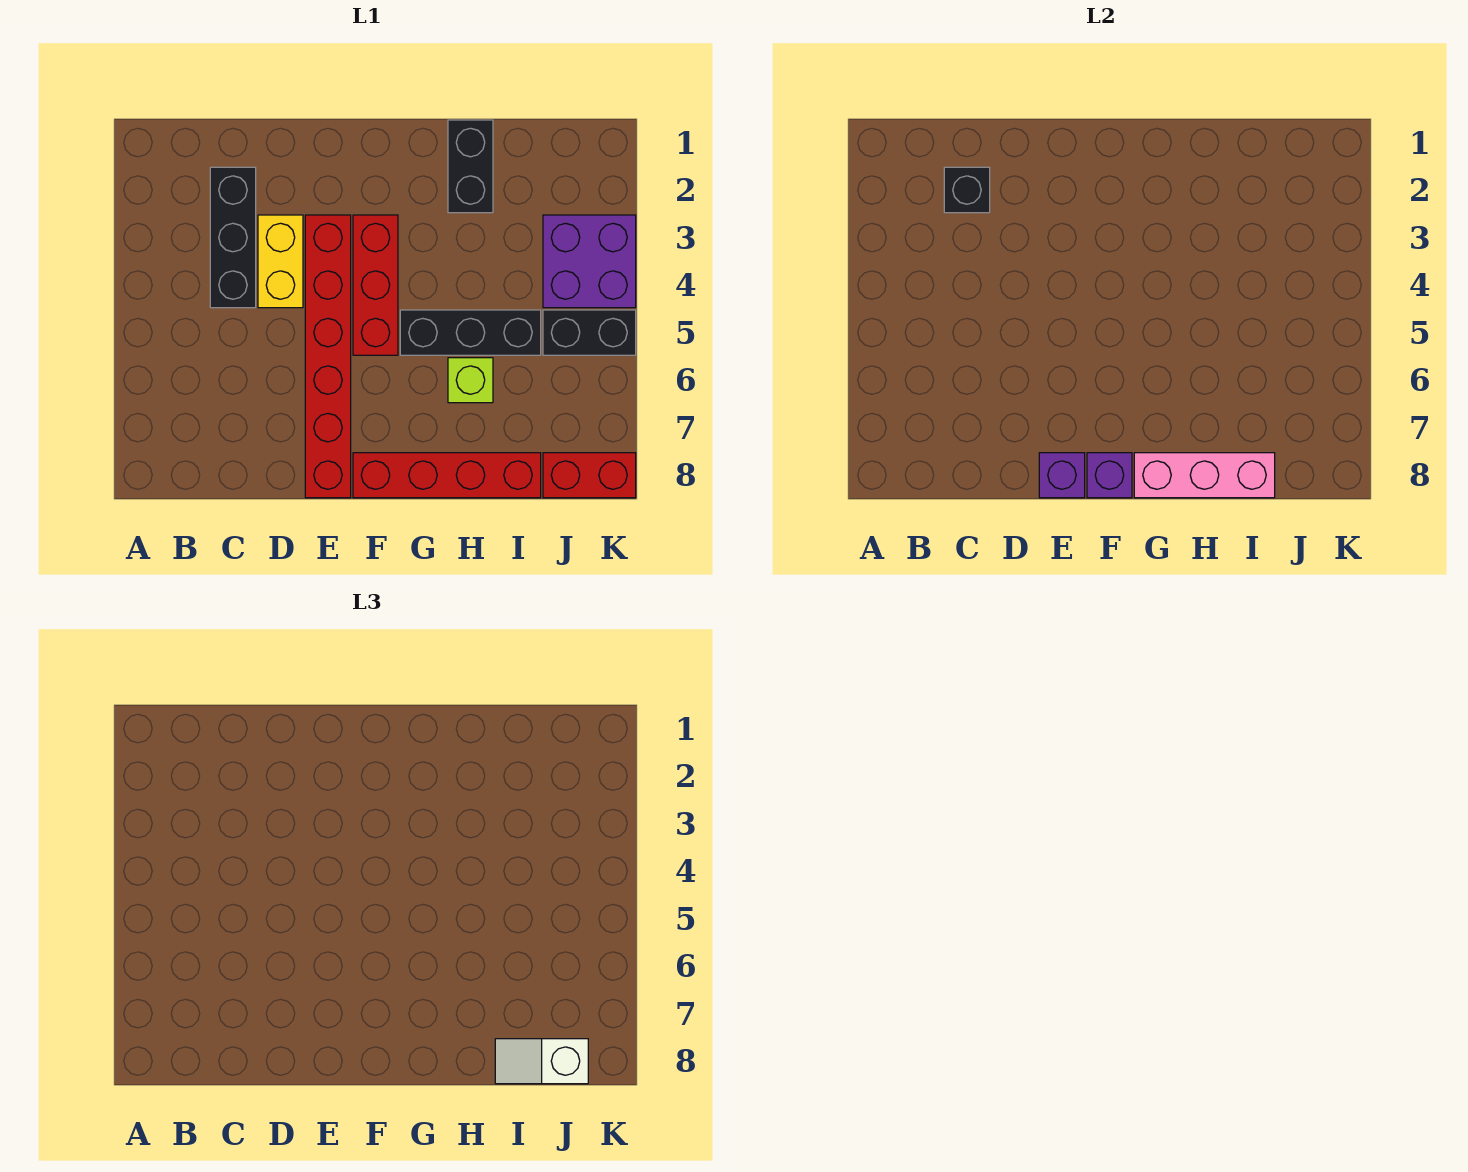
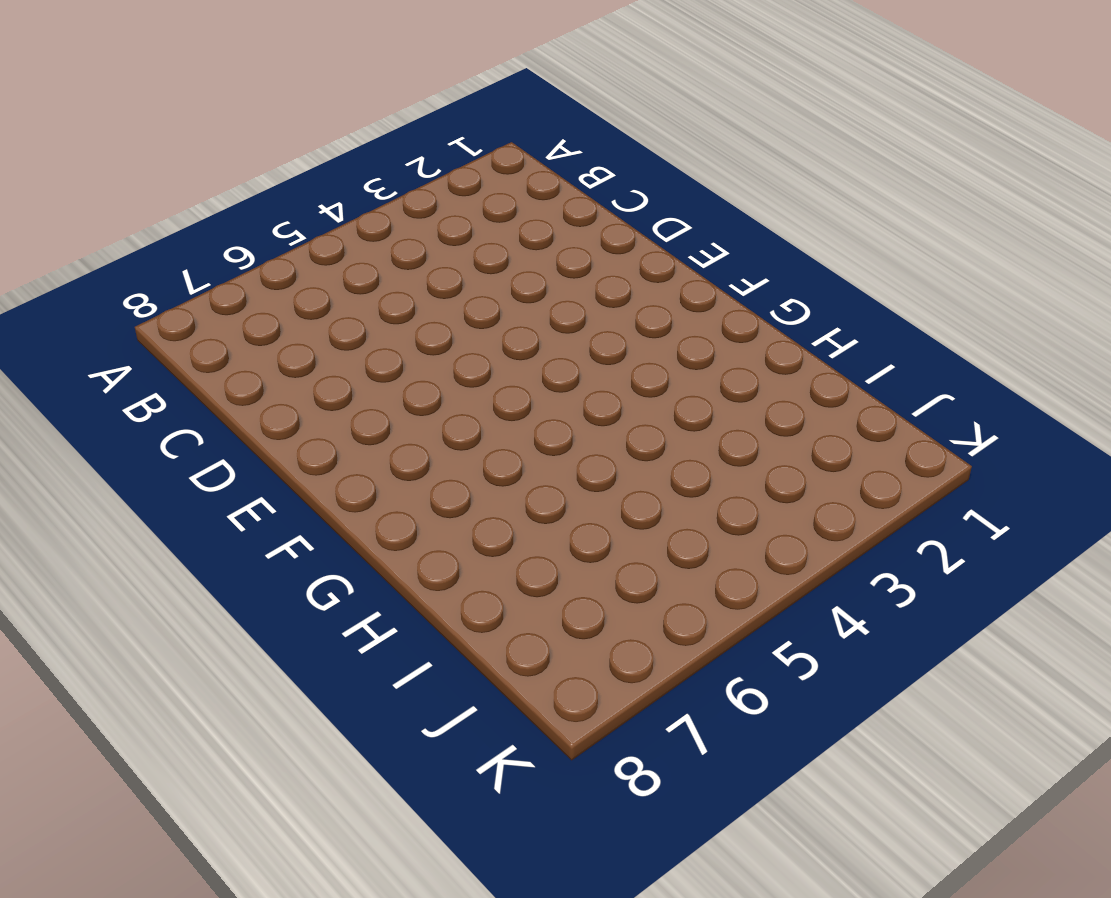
none -> black brick C2:C4 level 1
none -> yellow brick D3:D4 level 1
none -> red brick E3:E8 level 1

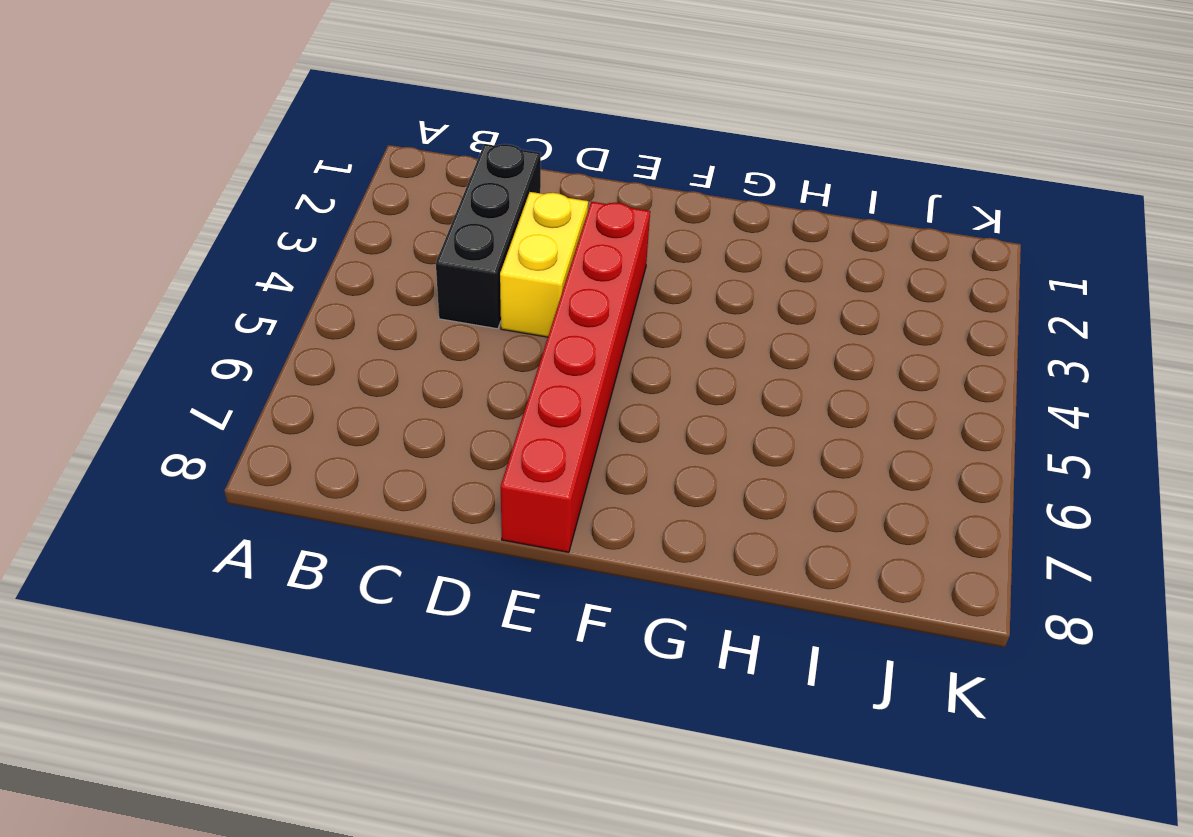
none -> red brick F3:F5 level 1
none -> red brick F8:I8 level 1
none -> black brick G5:I5 level 1

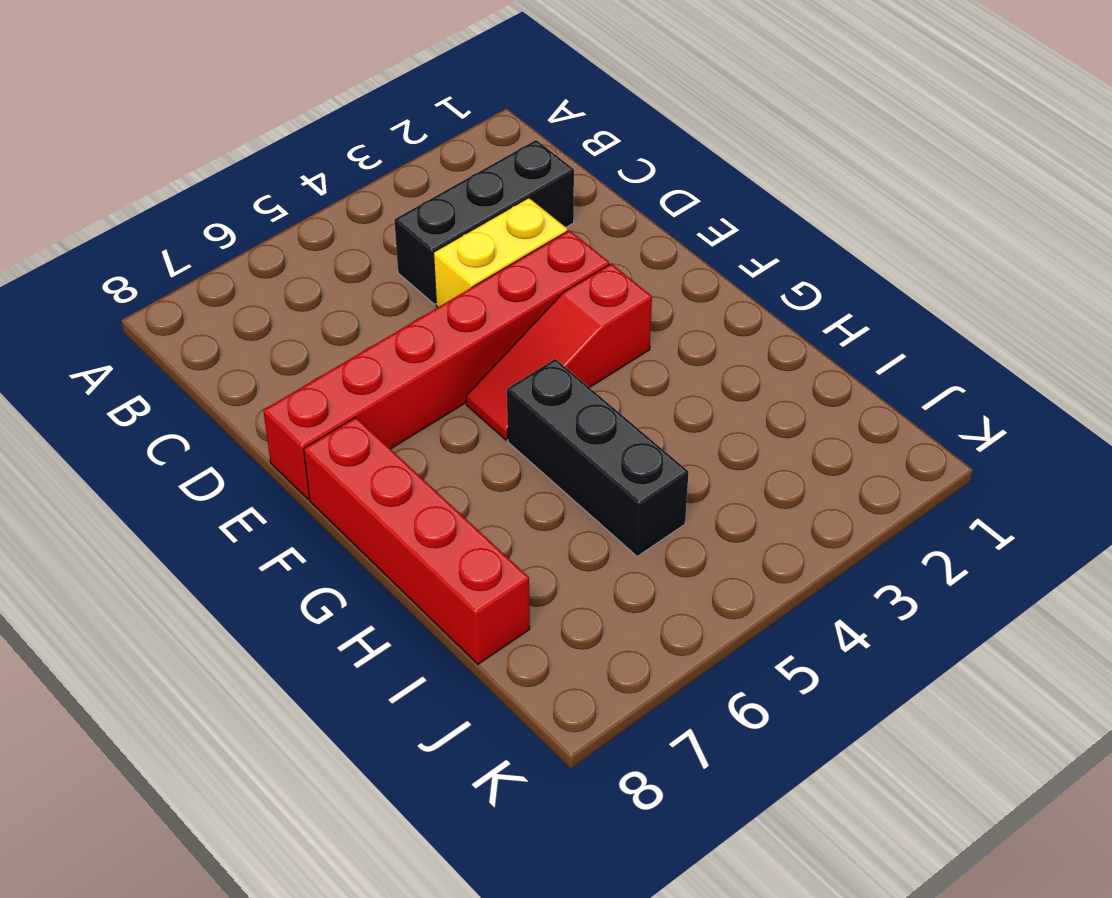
red slope F3:F5 level 1 top 3 -> red brick F3:F5 level 1
none -> black brick H1:H2 level 1
none -> lime brick H6 level 1
none -> purple brick J3:K4 level 1

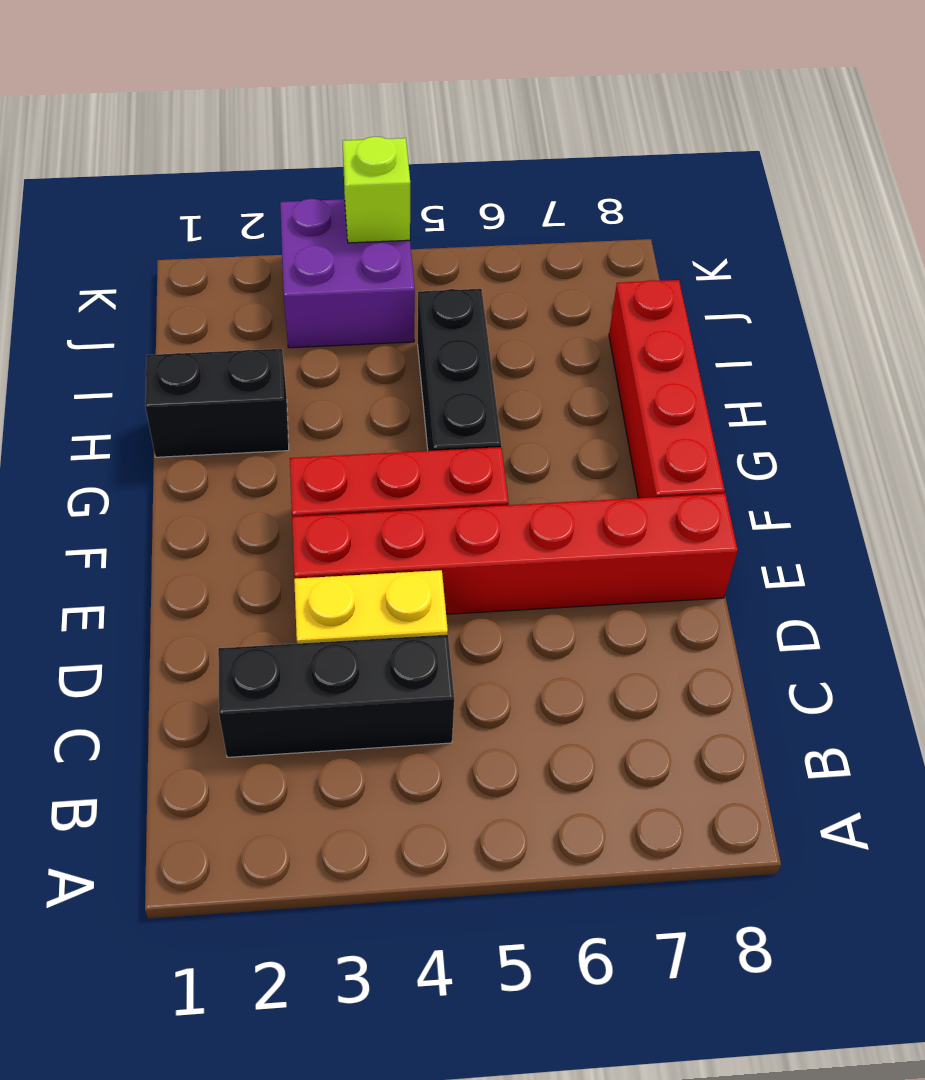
lime brick K4 level 2 -> lime brick H6 level 1
none -> black brick J5:K5 level 1
none -> red brick J8:K8 level 1
none -> black brick C2 level 2

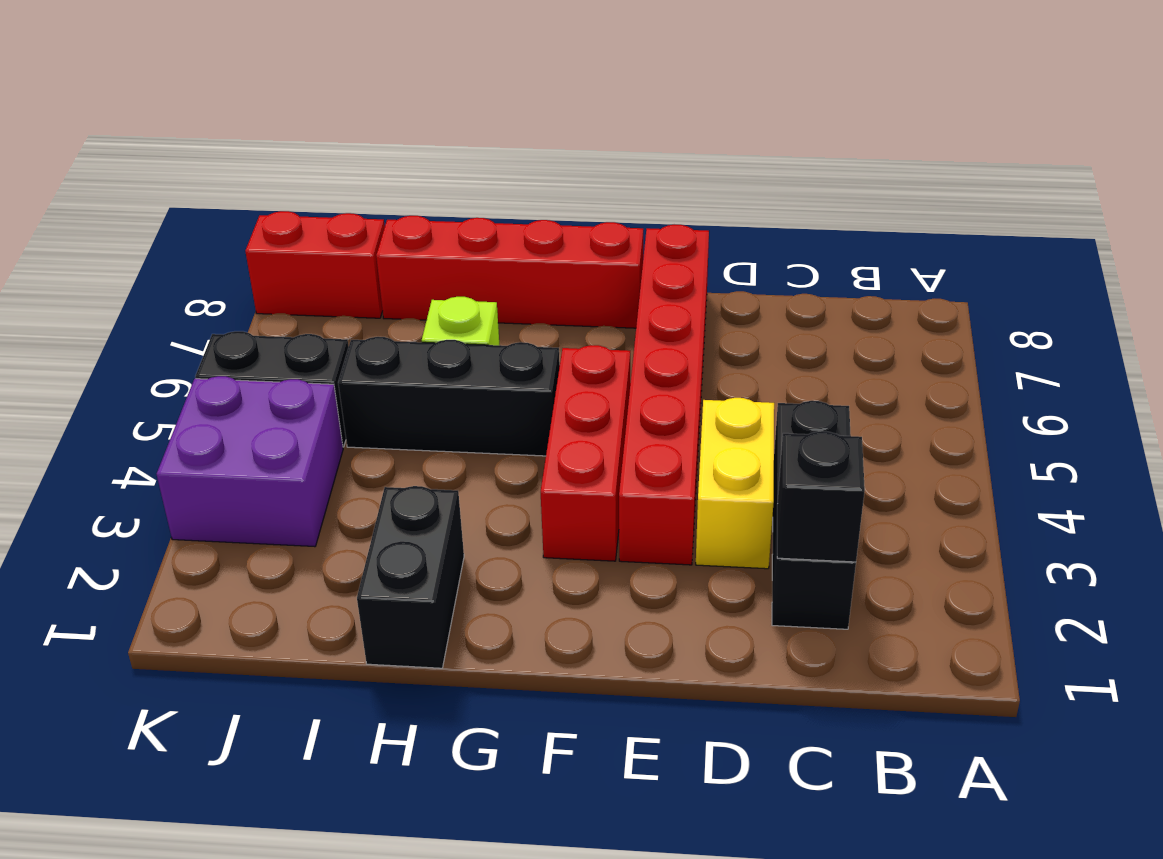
none -> purple brick E8 level 2
none -> purple brick F8 level 2
none -> pink brick G8:I8 level 2

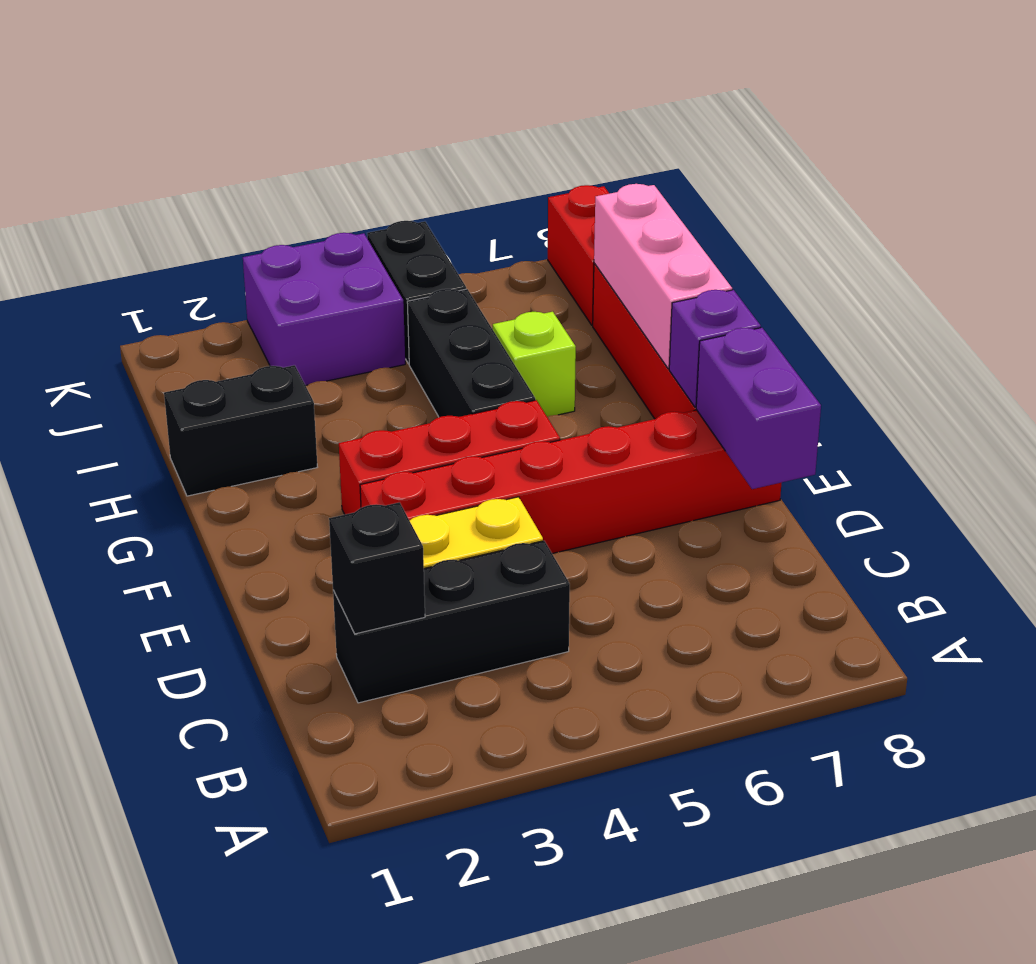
purple brick D8:E8 level 2 -> purple brick E8 level 2
none -> white slope I8:J8 level 3 top J

